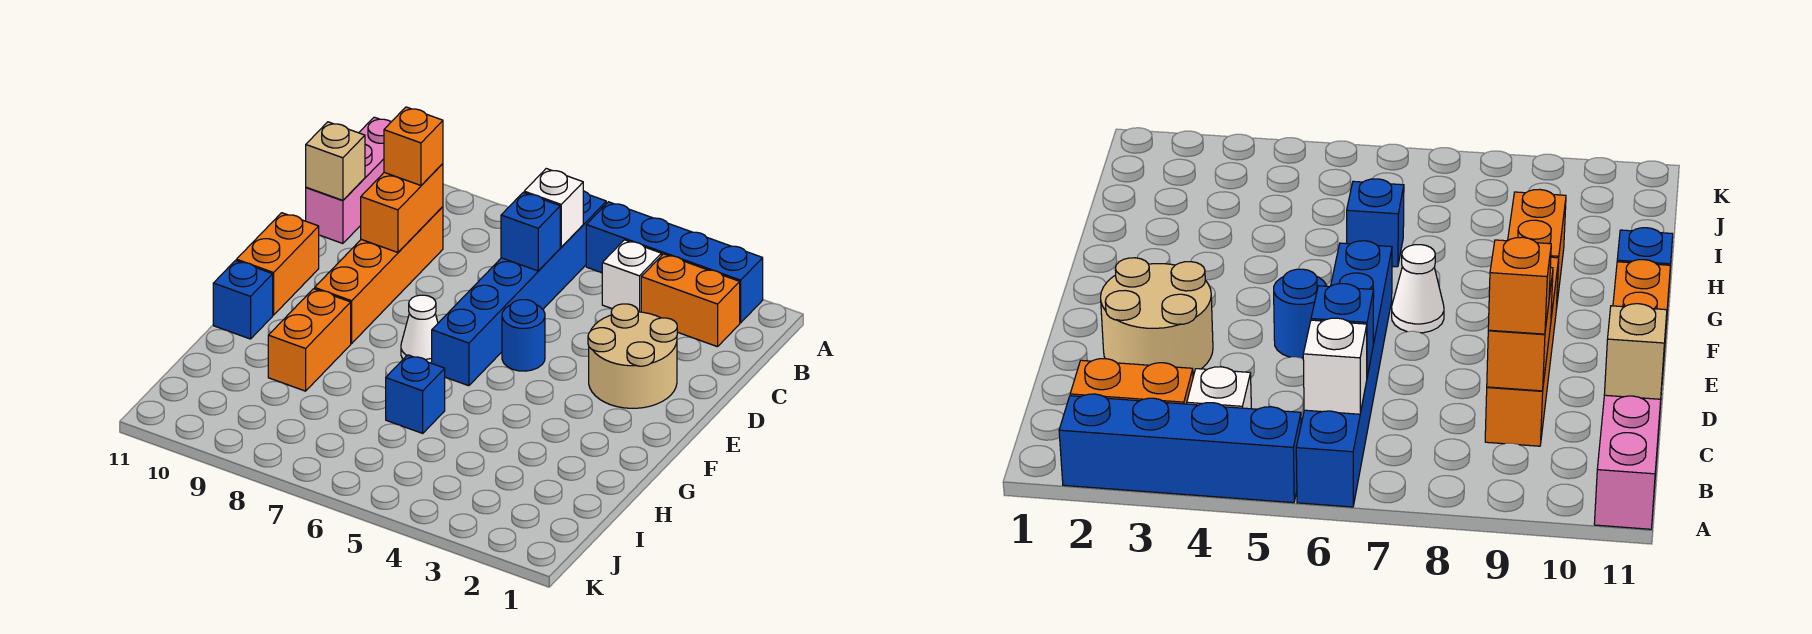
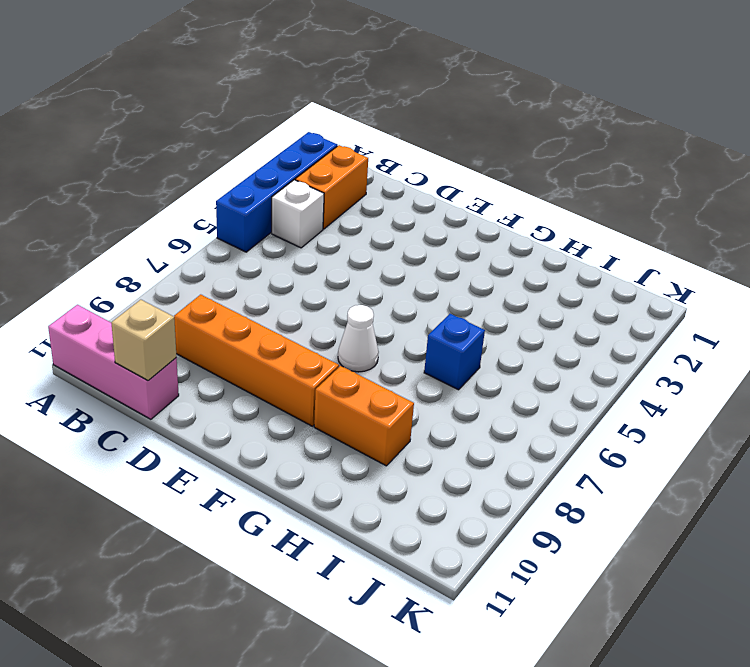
none -> blue brick A6:F6 level 1
none -> tan round brick D2:E3 level 1
none -> blue round brick E5 level 1

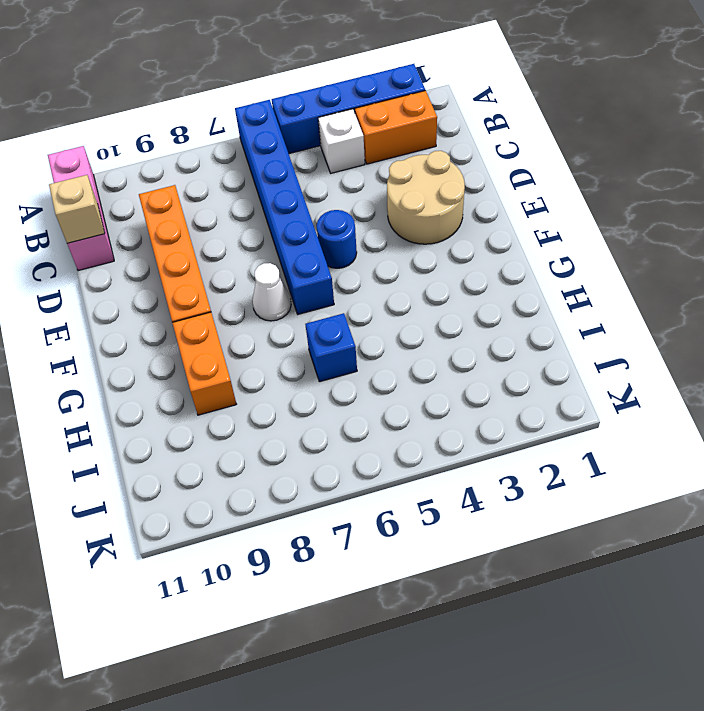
none -> orange brick E11:F11 level 1
none -> blue brick G11 level 1
none -> white brick B6 level 2

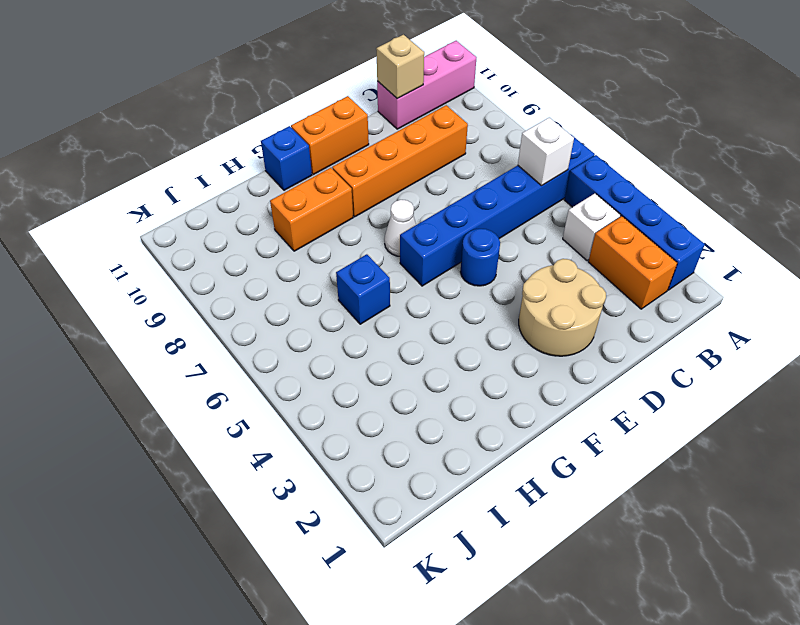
none -> blue brick C6 level 2
none -> orange brick C9:D9 level 2
none -> orange brick C9 level 3

